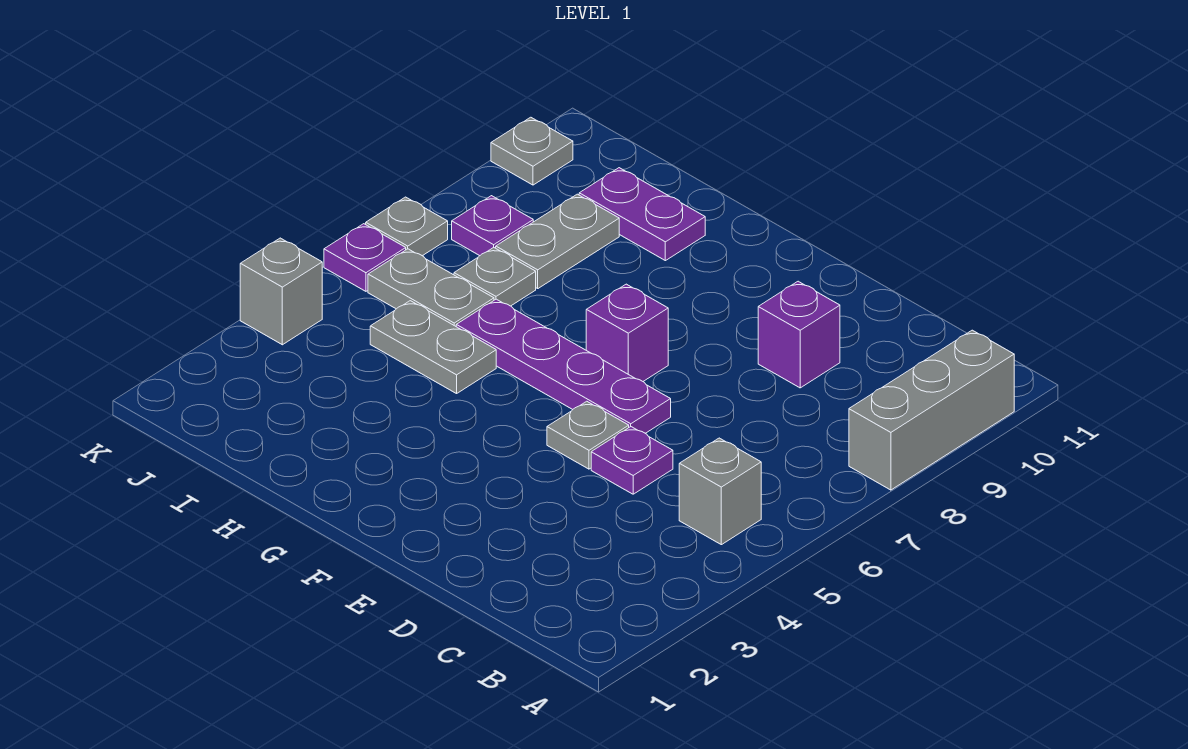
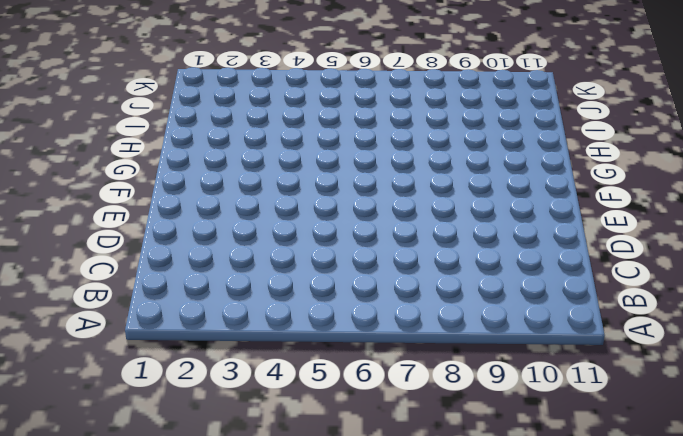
none -> grey brick A8:A10 level 1
none -> grey brick B5 level 1
none -> purple plate D5 level 1

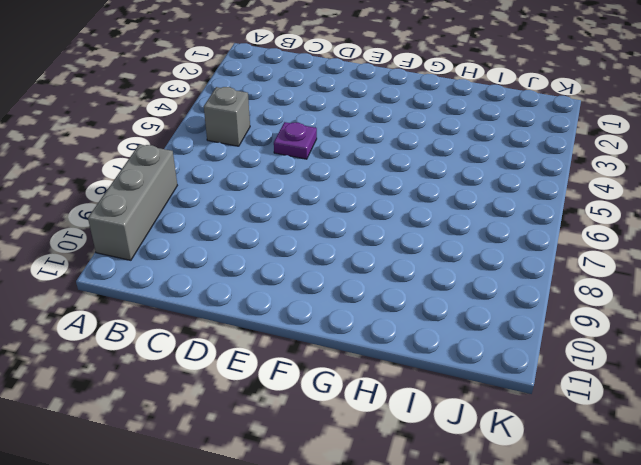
none -> purple brick D9 level 1
none -> grey plate E5 level 1
none -> purple plate E6:H6 level 1

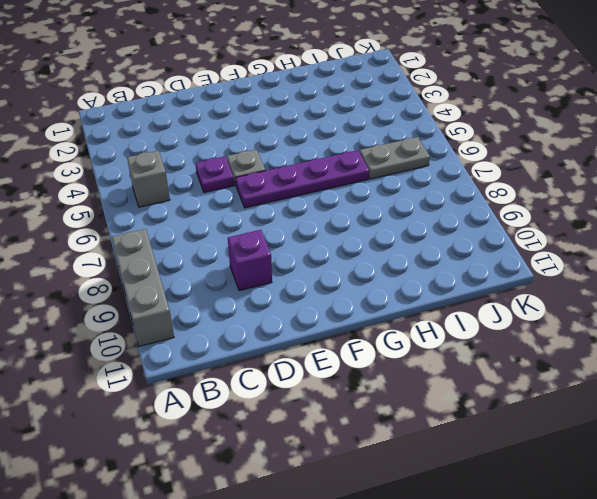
none -> purple brick F7 level 1
none -> grey plate H5:I5 level 1
none -> purple plate H10:I10 level 1

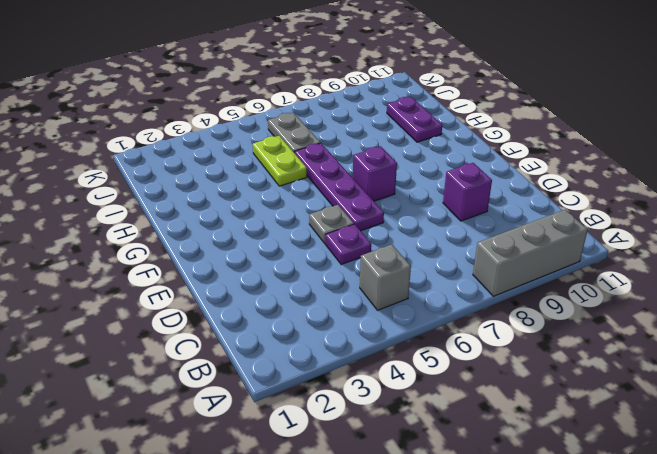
lime plate H5:I5 level 1 -> grey plate H5:I5 level 1
none -> grey plate I7 level 1
none -> grey plate I8:I9 level 1
none -> purple plate J8 level 1

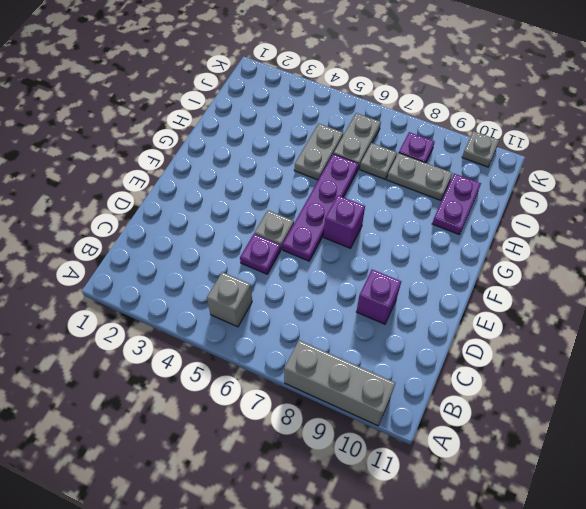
none -> grey brick K4 level 1
none -> purple plate K6 level 1
none -> grey plate K7 level 1

